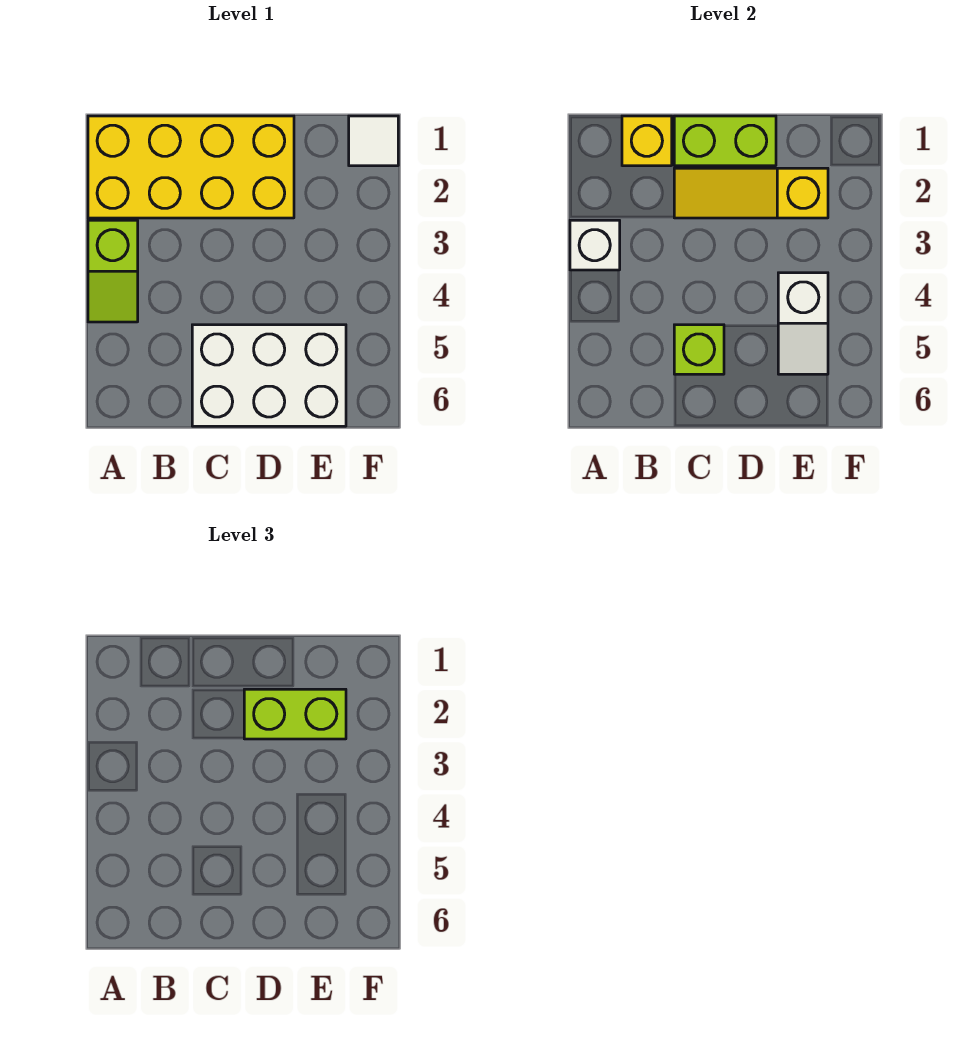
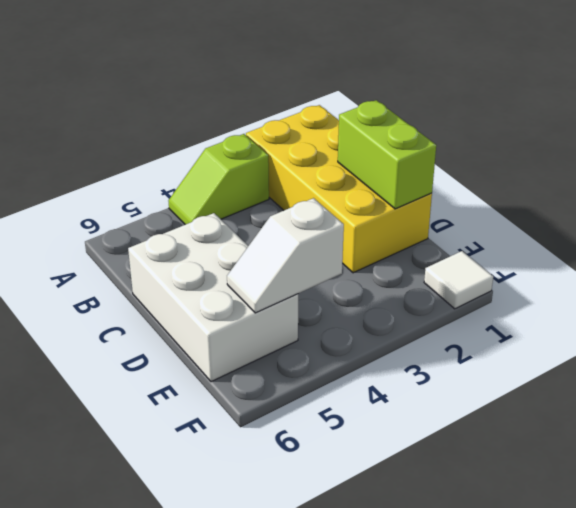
none -> white brick A3 level 2
none -> yellow brick B1 level 2

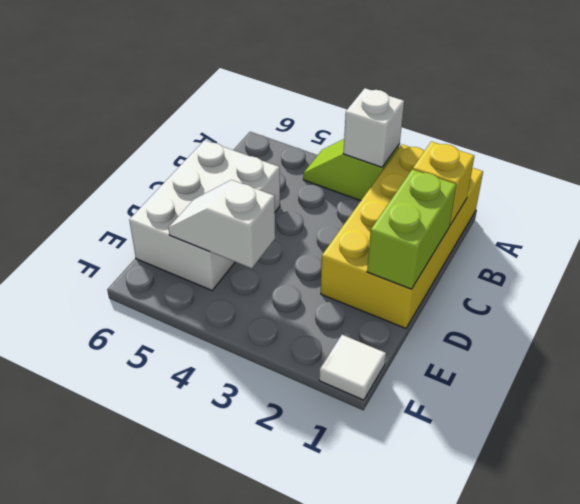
none -> yellow slope C2:E2 level 2 top E
none -> lime brick C5 level 2

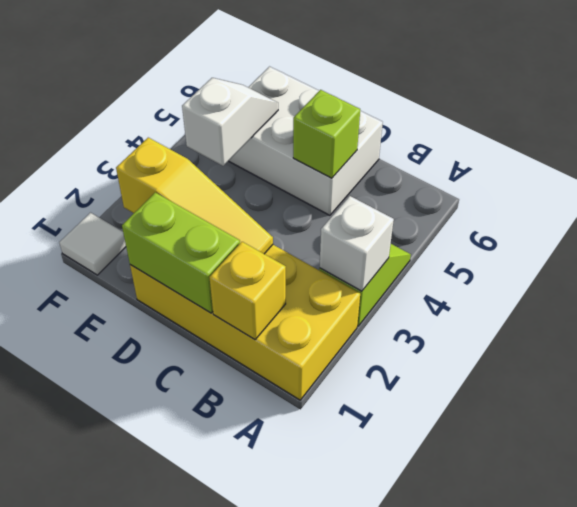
none -> lime brick D2:E2 level 3

